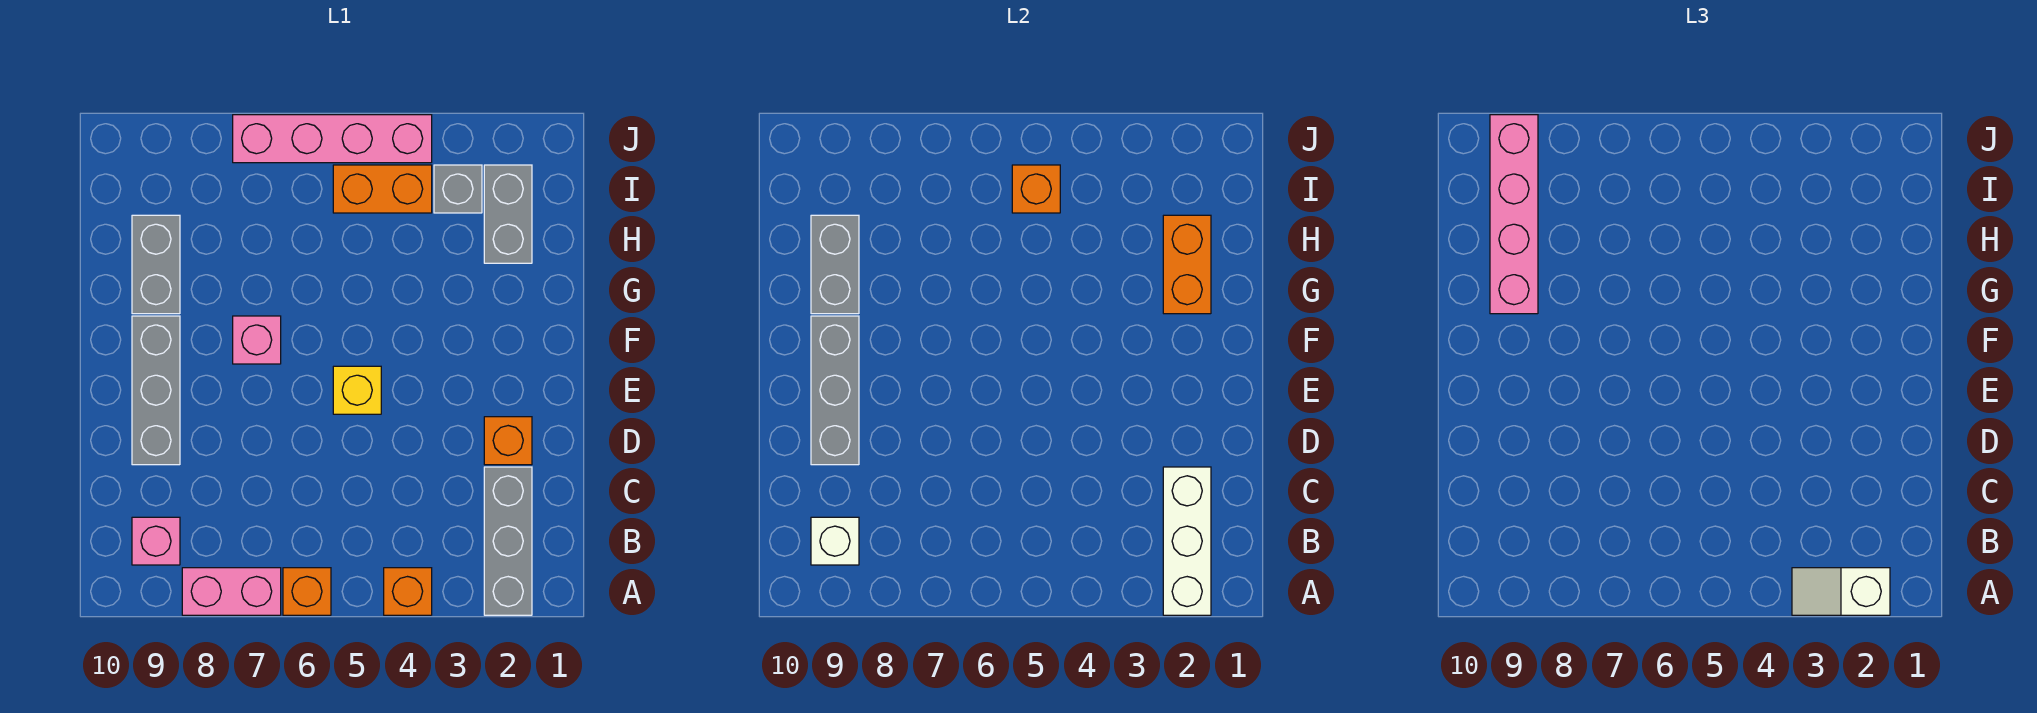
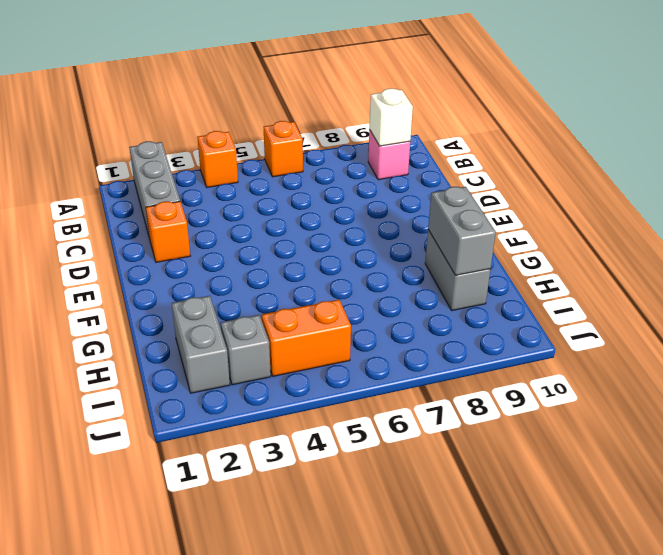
none -> pink brick A7:A8 level 1
none -> grey brick D9:F9 level 1
none -> yellow brick E5 level 1

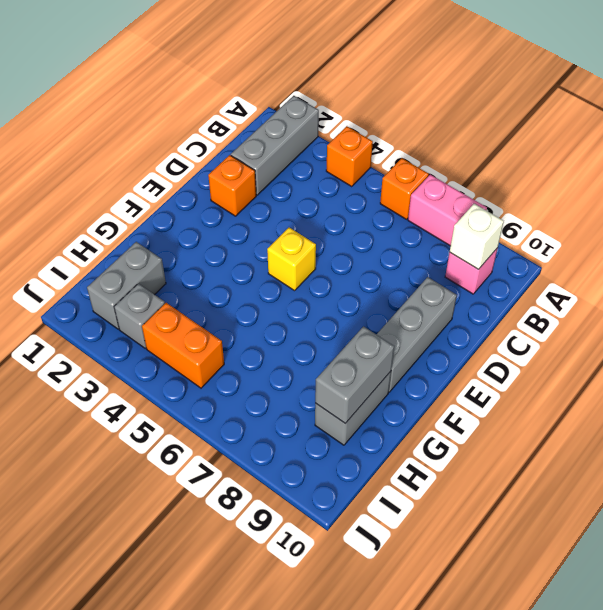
none -> pink brick F7 level 1
none -> pink brick J4:J7 level 1
none -> white brick A2:C2 level 2

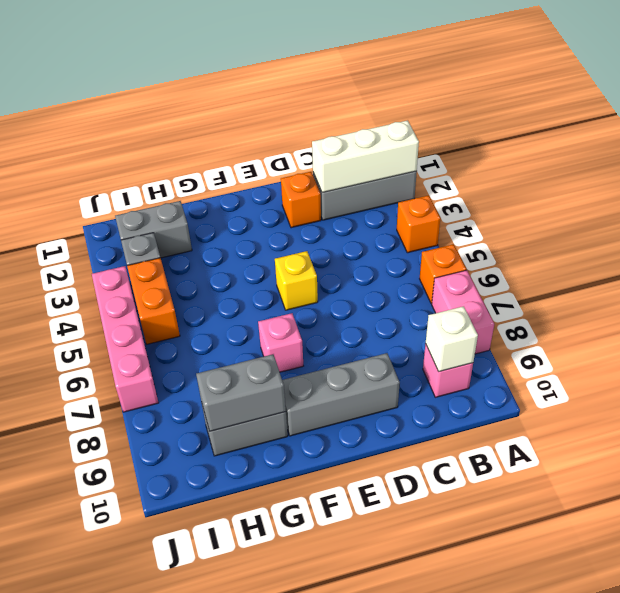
none -> grey brick D9:F9 level 2
none -> orange brick G2:H2 level 2
none -> orange brick I5 level 2

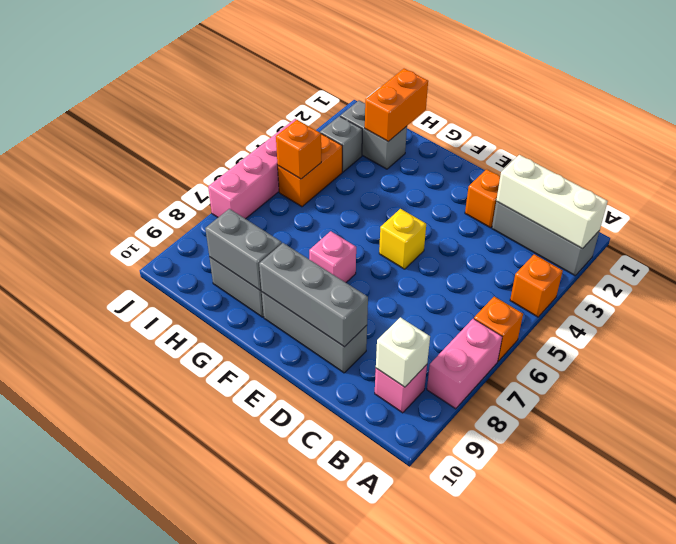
orange brick H1:H2 level 2 -> orange brick G2:H2 level 2
none -> white slope A2:A3 level 3 top 2
none -> pink brick G9:J9 level 3

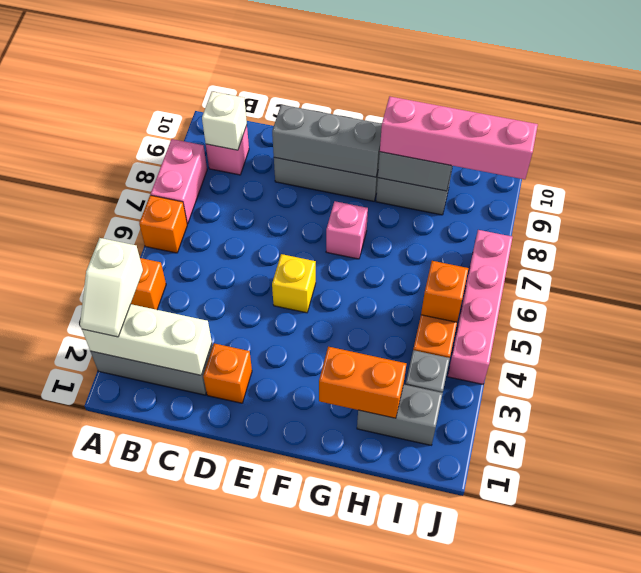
white slope A2:A3 level 3 top 3 -> white slope A2:A3 level 3 top 2

